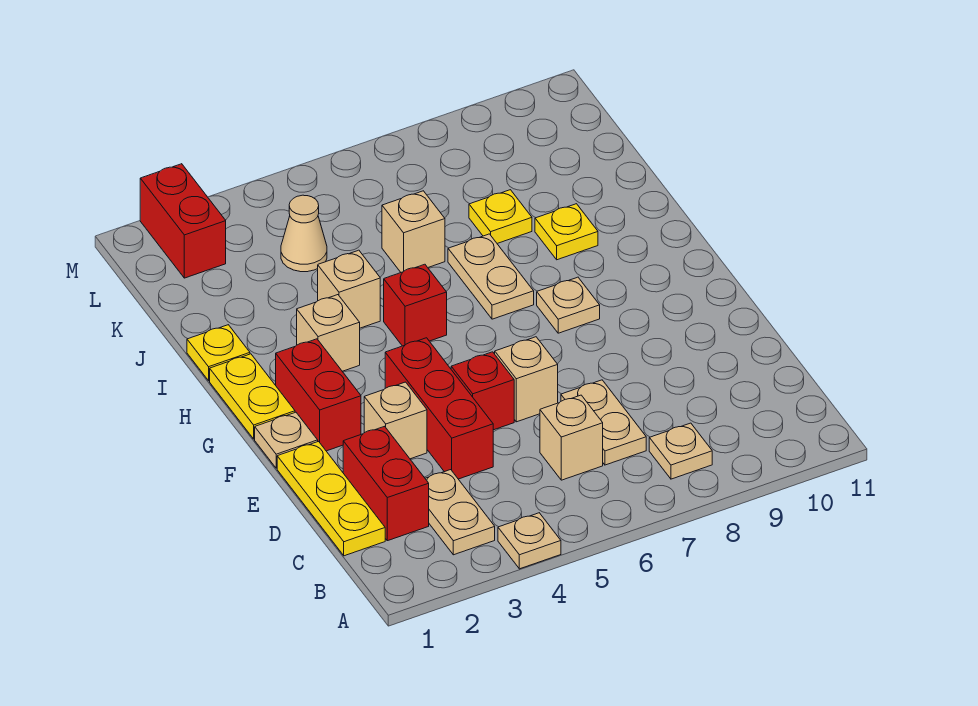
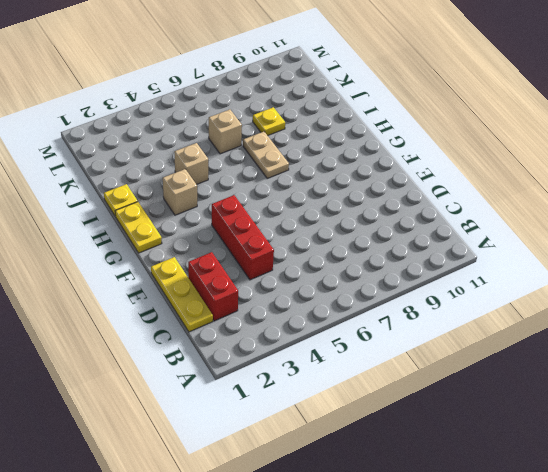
none -> tan plate A4 level 1
none -> tan plate B3:C3 level 1
none -> tan plate B8 level 1

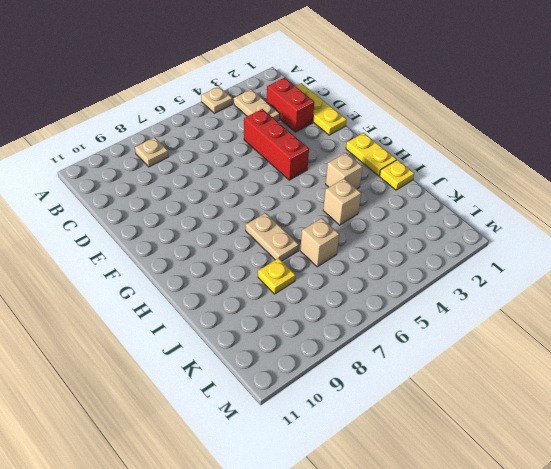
none -> tan brick C6 level 1
none -> tan plate C7:D7 level 1
none -> tan brick E3 level 1

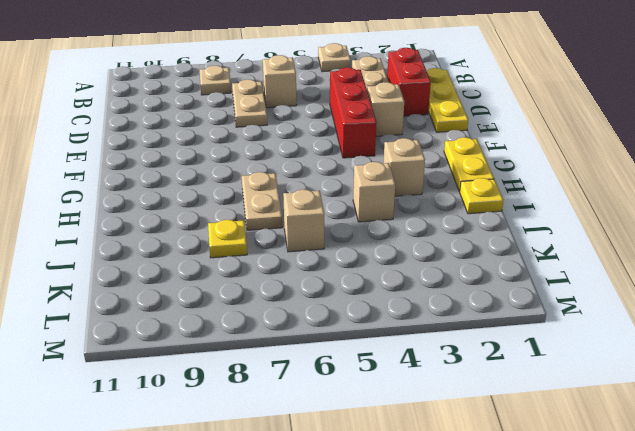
none -> red brick E5 level 1
none -> tan brick E6 level 1
none -> tan plate F1 level 1

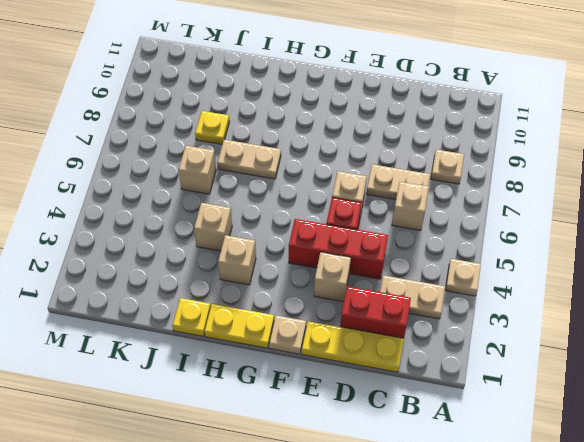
none -> red brick F2:G2 level 1
none -> tan plate G8 level 1
none -> red brick H5 level 1

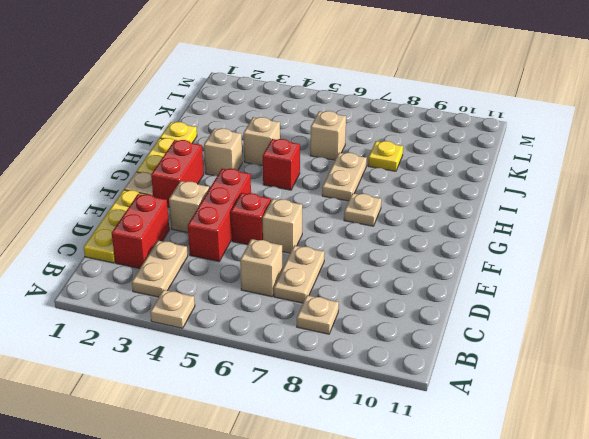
none -> yellow plate I9 level 1
none -> tan cone K4 level 1
none -> red brick L2:M2 level 1

